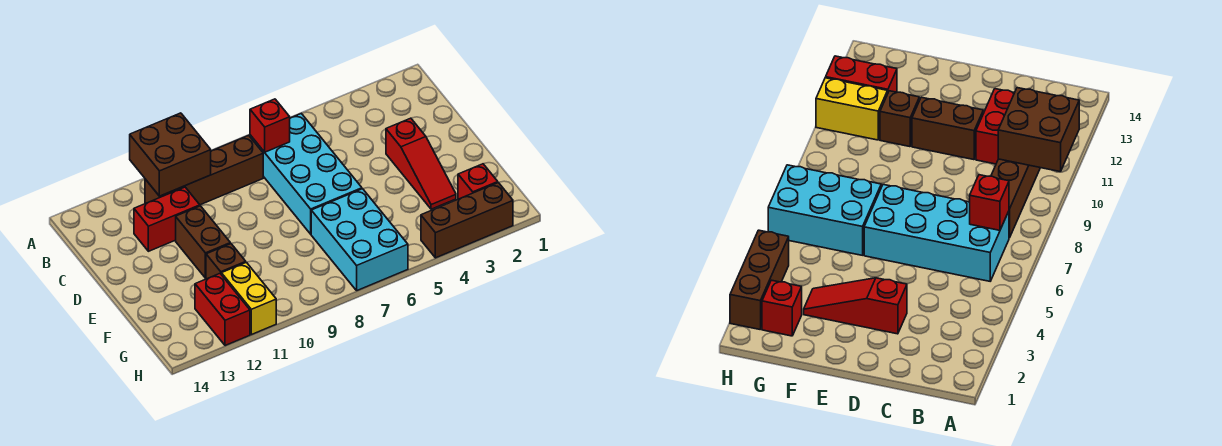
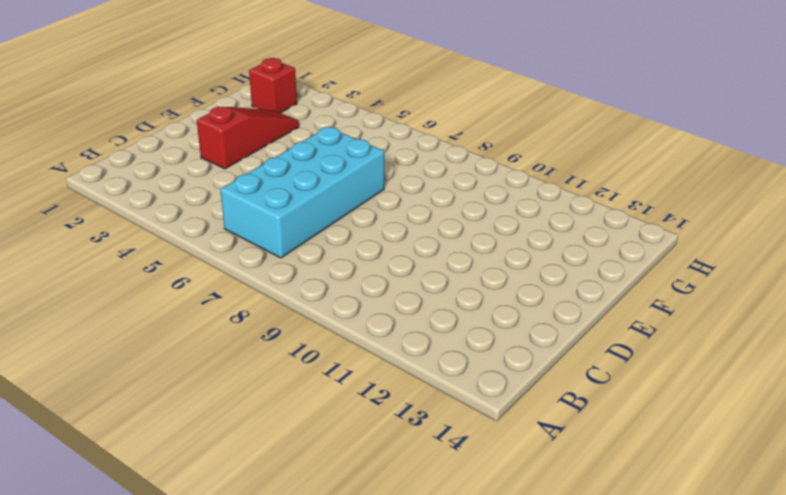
none -> brown brick B8:B11 level 1
none -> red brick C11:C12 level 1
none -> brown brick D11:E11 level 1

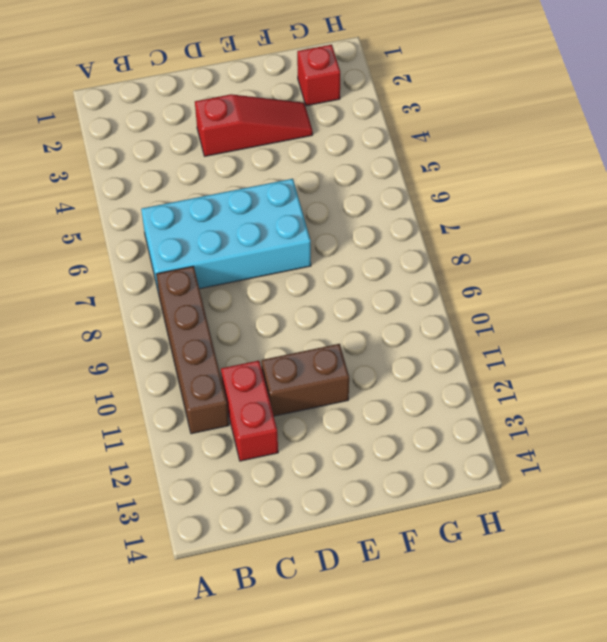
none -> cyan brick F6:H7 level 1
none -> brown brick F11 level 1
none -> yellow brick G11:H11 level 1

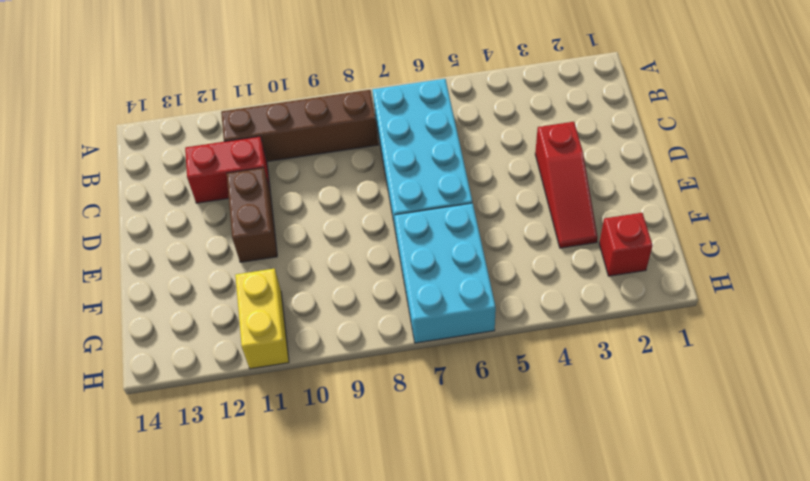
none -> brown brick F11 level 1
none -> red brick G12:H12 level 1
none -> brown brick H2:H4 level 1

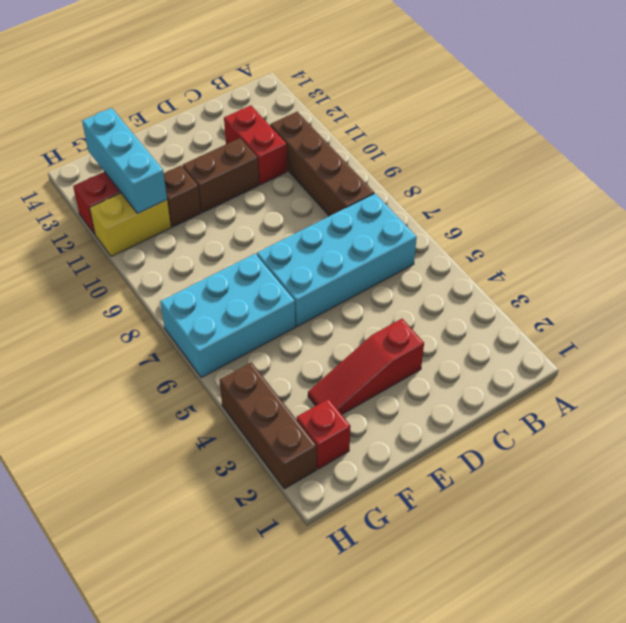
cyan brick G11:G13 level 2 -> none
none -> brown brick A10:B11 level 2
none -> red brick B7 level 2

